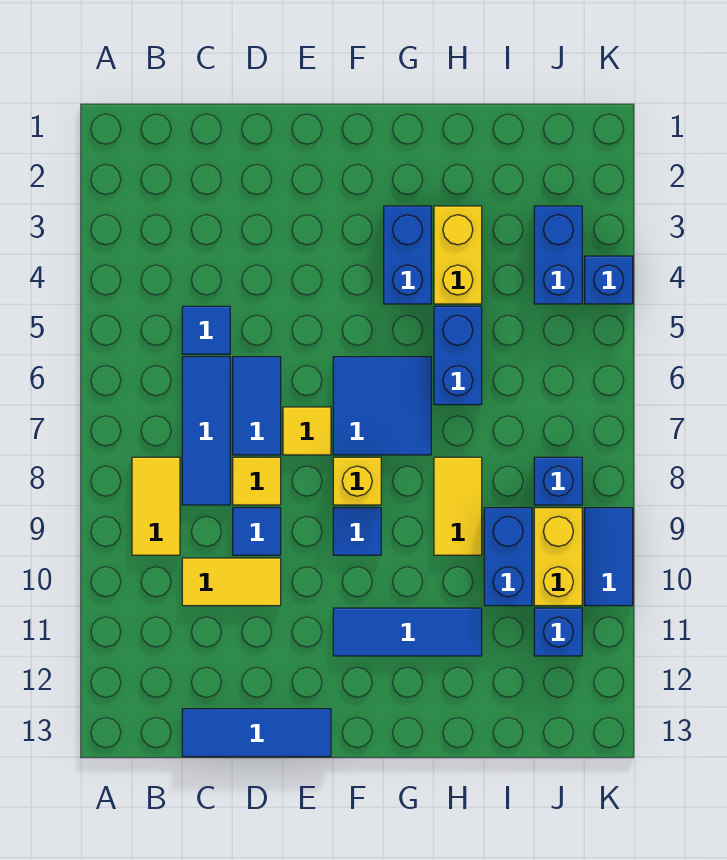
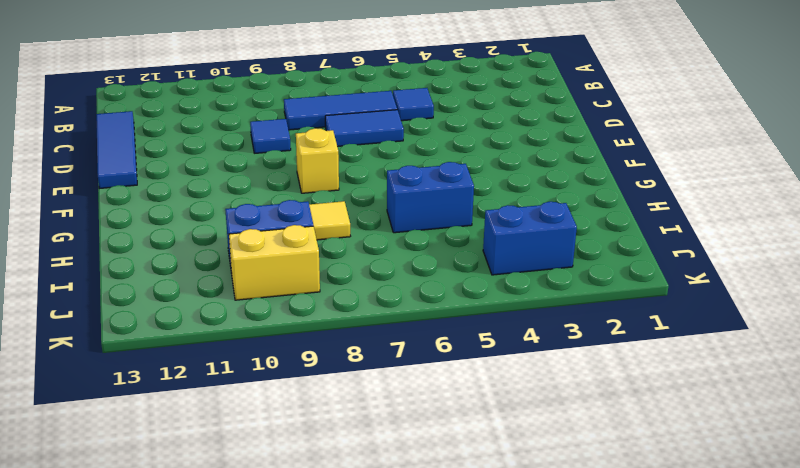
none -> yellow tile B8:B9 level 1
none -> yellow tile C10:D10 level 1
none -> yellow tile D8 level 1

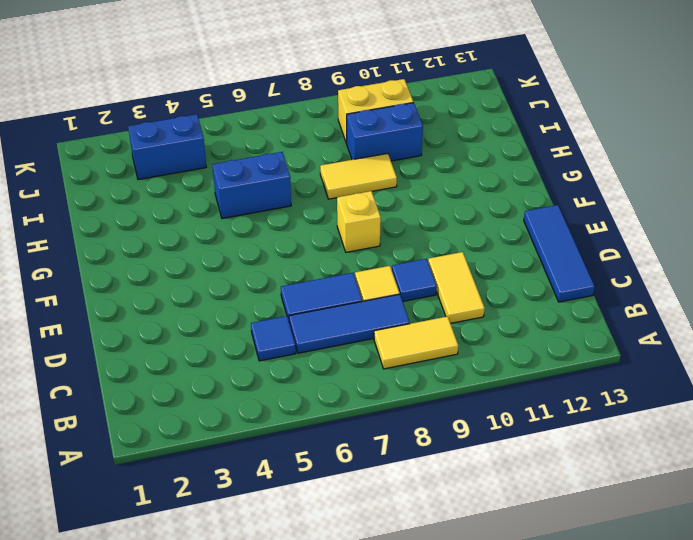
none -> yellow tile E7 level 1
none -> blue tile F6:G7 level 1
none -> blue tile F9 level 1

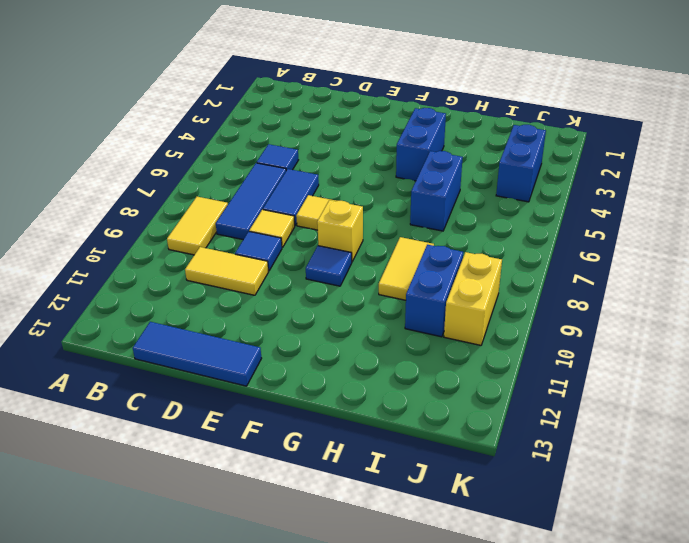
none -> blue tile F6:G7 level 1
none -> blue tile F11:H11 level 1
none -> yellow brick H3:H4 level 1

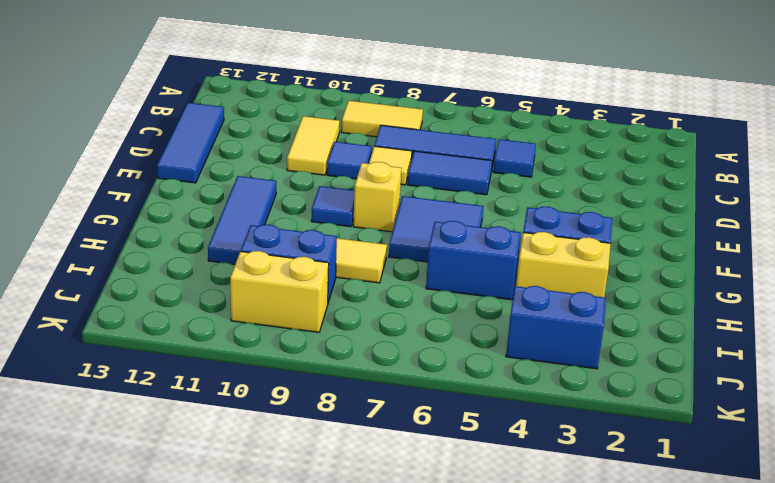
none -> yellow tile E7 level 1
none -> blue brick J8 level 1
none -> blue brick J11 level 1

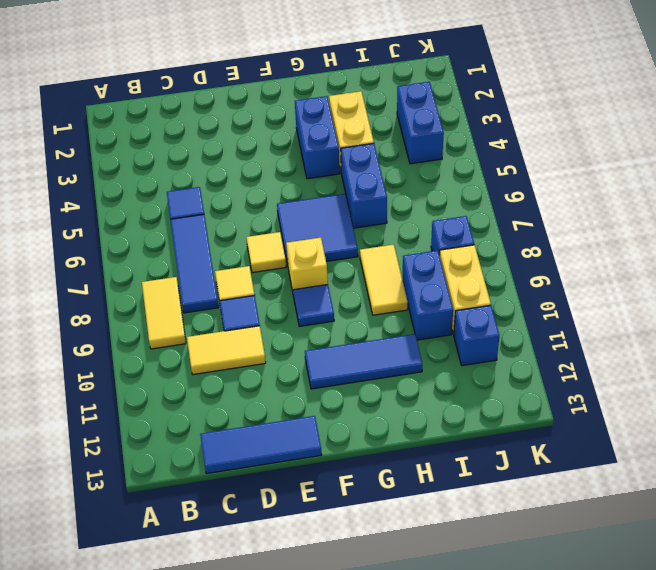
none -> blue tile D6:D7 level 1
none -> blue brick K4 level 1
none -> blue tile K9:K10 level 1

